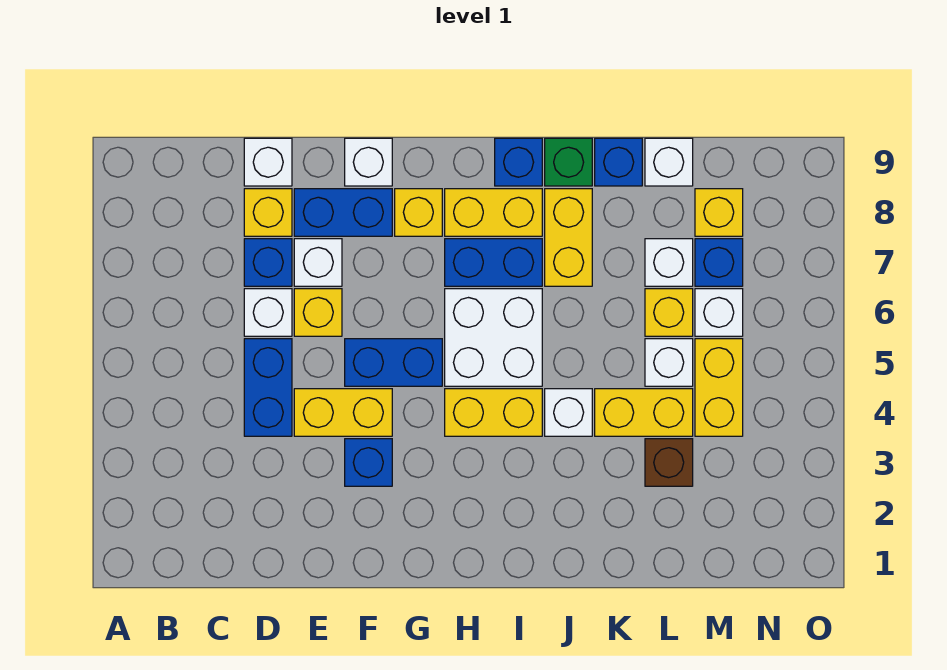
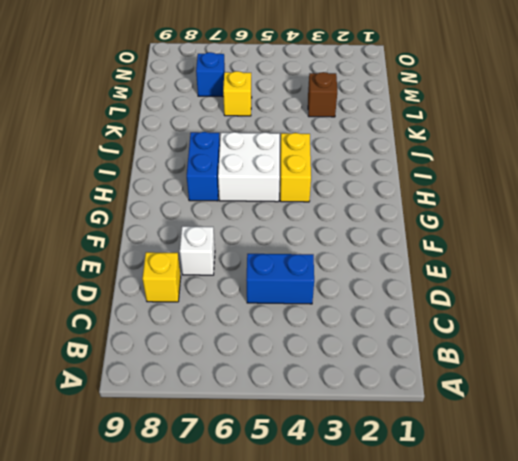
none -> white brick D6 level 1
none -> blue brick D7 level 1
none -> white brick D9 level 1
none -> yellow brick E4:F4 level 1

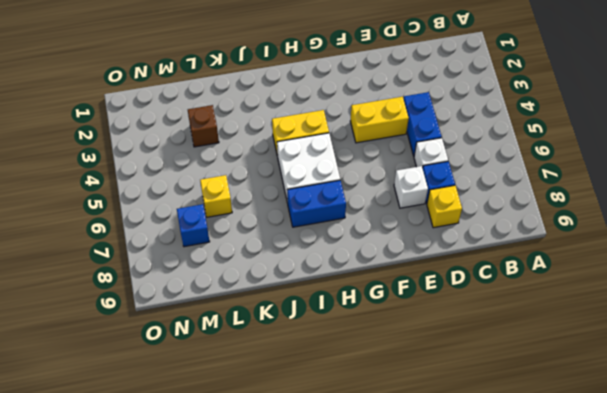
none -> white brick D9 level 1
none -> yellow brick E6 level 1
none -> blue brick E8:F8 level 1
none -> blue brick F3 level 1

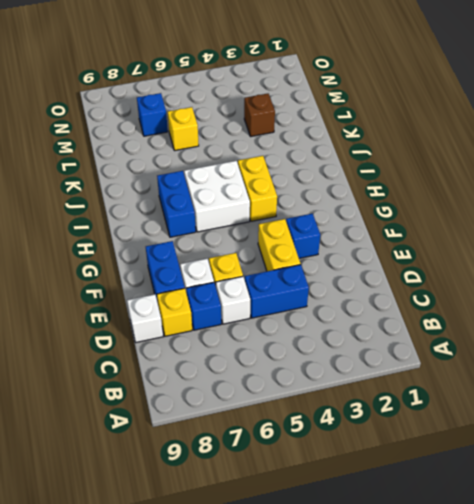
none -> blue brick F5:G5 level 1
none -> white brick F9 level 1
none -> yellow brick G8 level 1
none -> yellow brick H8:I8 level 1

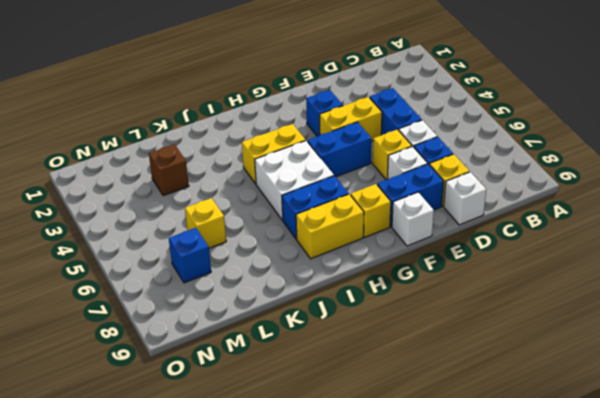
none -> blue brick I9 level 1
none -> white brick J4 level 1
none -> yellow brick J7:J8 level 1
none -> green brick J9 level 1

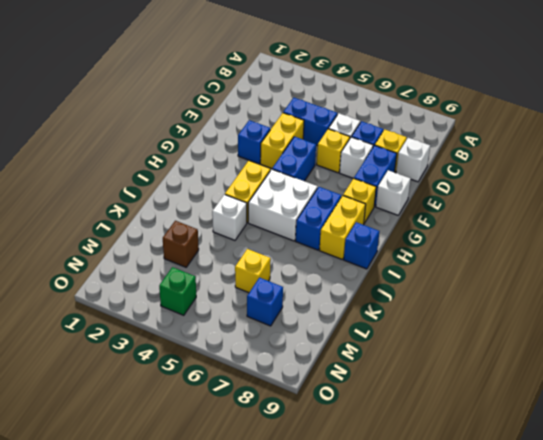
green brick N4 level 1 -> green brick J9 level 1
none -> yellow brick J7:J8 level 1
none -> yellow brick K4:L4 level 1
none -> blue brick K9 level 1
none -> white brick L5 level 1

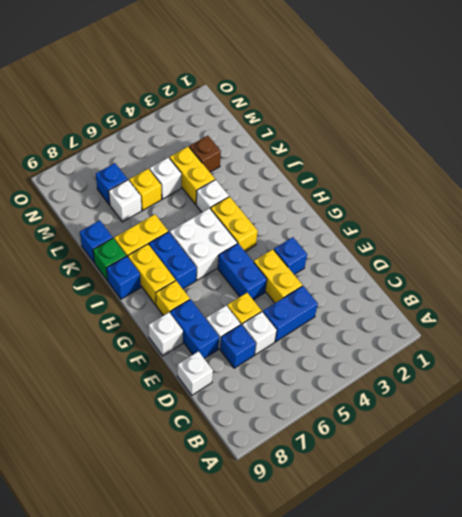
none -> yellow brick D8 level 1
none -> white brick L9 level 1
none -> yellow brick M4:M5 level 1
none -> white brick M6 level 1

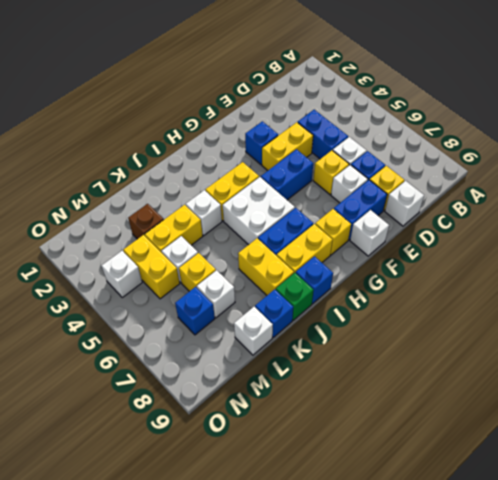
white brick N4 level 1 -> white brick M6 level 1
none -> yellow brick M8 level 1

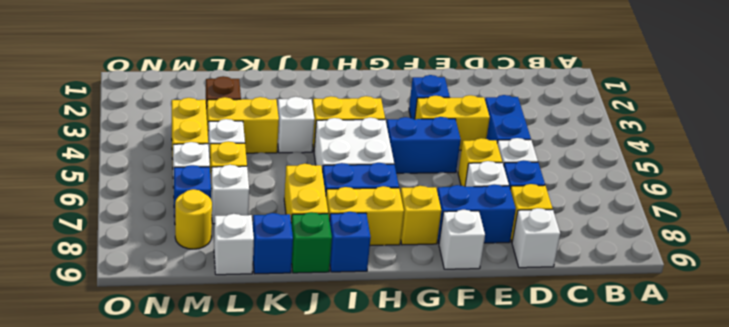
yellow round brick M8 level 1 -> yellow brick M8 level 1

